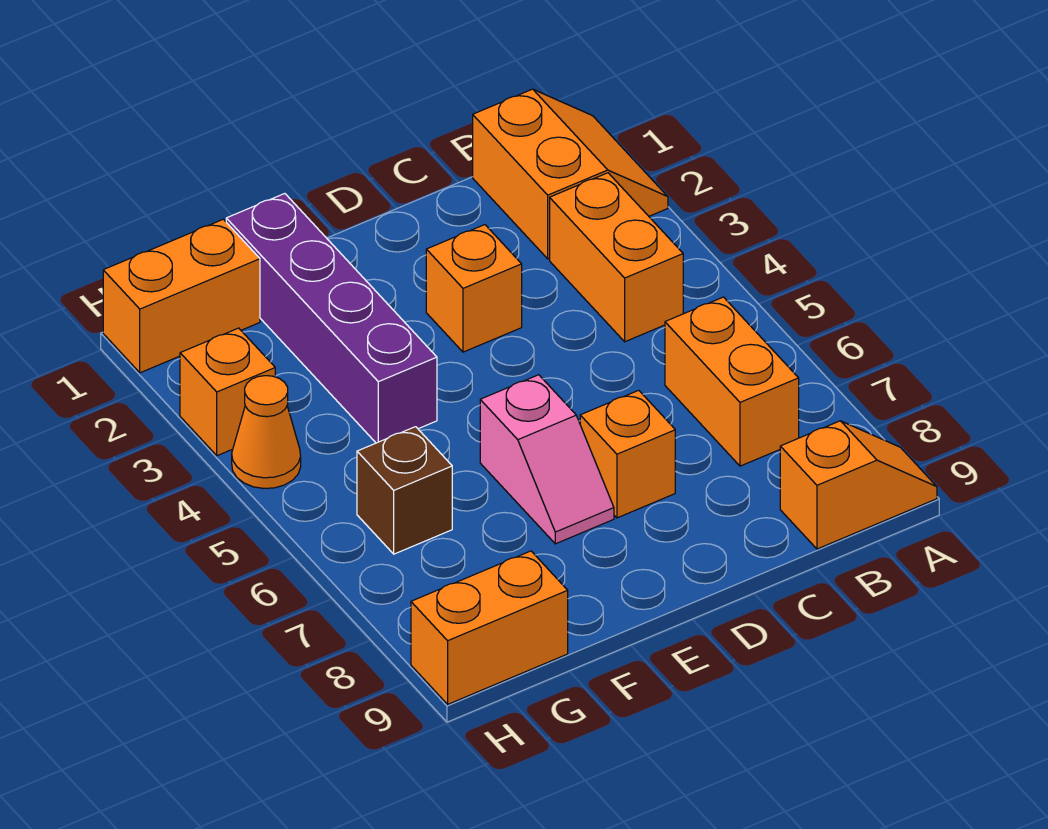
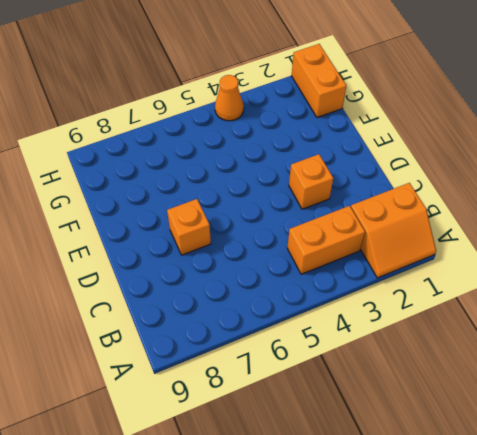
none -> orange slope A9:B9 level 1 top B
none -> orange brick B6:B7 level 1
none -> pink slope E6:E7 level 1 top 6

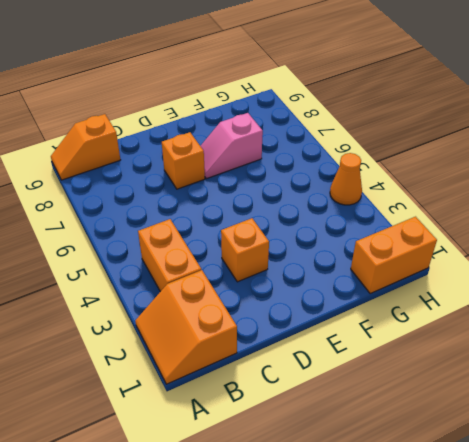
pink slope E7:F7 level 1 top F -> pink slope E6:E7 level 1 top 6
none -> orange brick B6:B7 level 1
none -> purple brick F1:F4 level 1
none -> brown brick G6 level 1

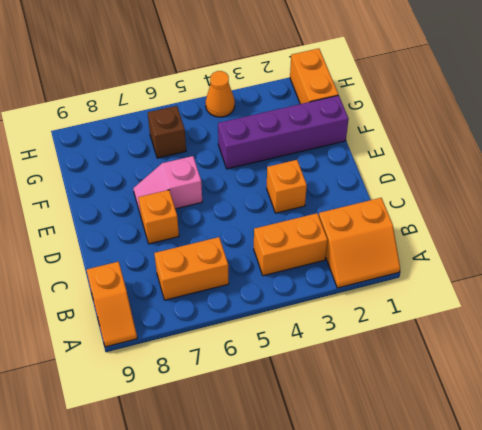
none -> orange brick G9:H9 level 1
none -> orange brick H3 level 1

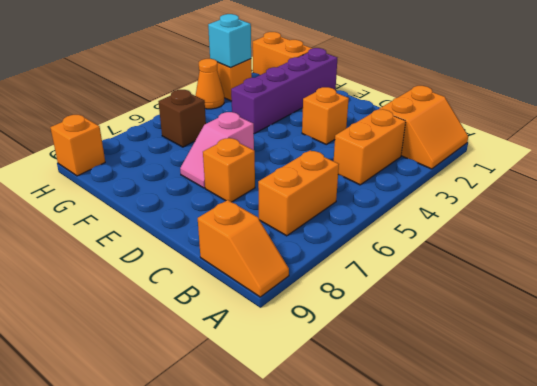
cyan brick H3 level 2 -> none
orange brick H9 level 1 -> orange brick G9:H9 level 1

